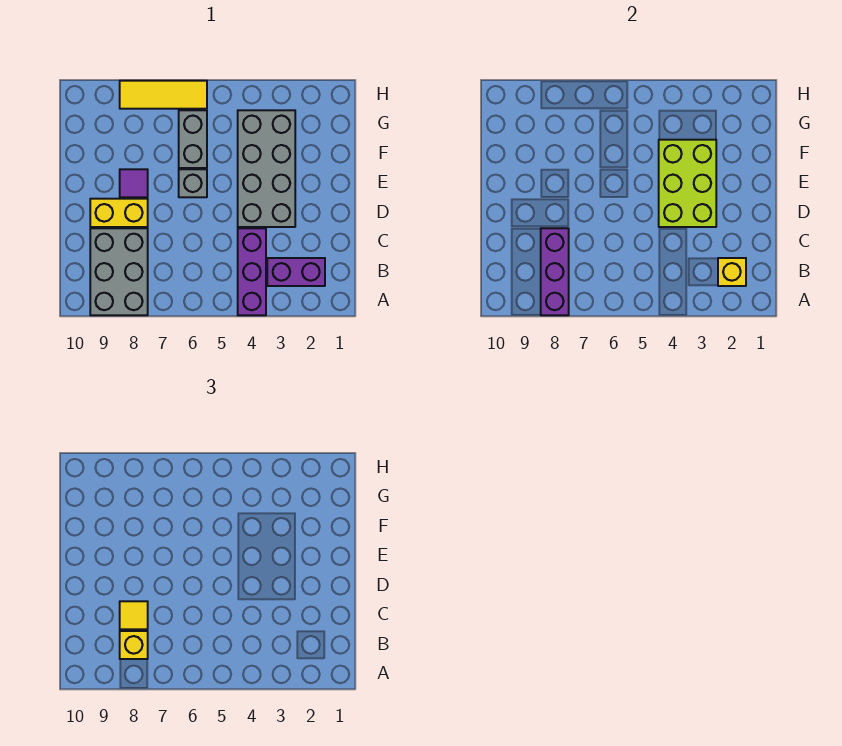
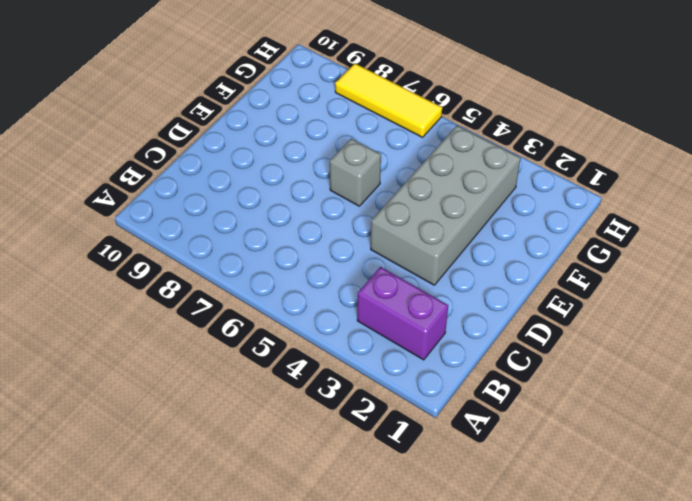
none -> purple brick A4:C4 level 1
none -> grey brick A8:C9 level 1
none -> yellow brick D8:D9 level 1

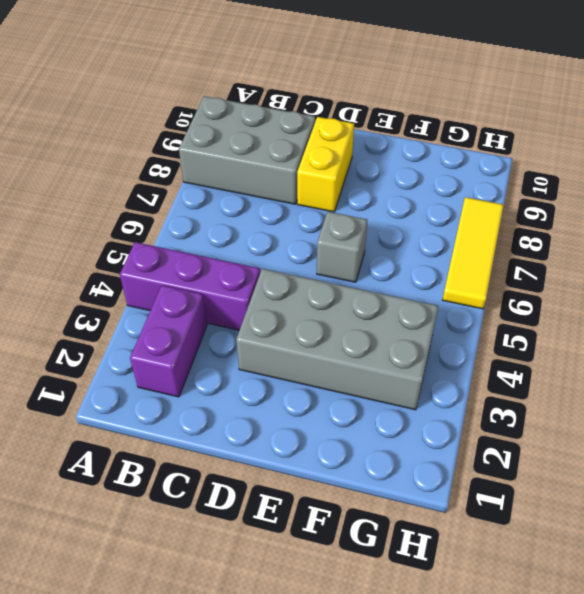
none -> purple tile E8 level 1
none -> grey brick F6:G6 level 1
none -> purple brick A8:C8 level 2

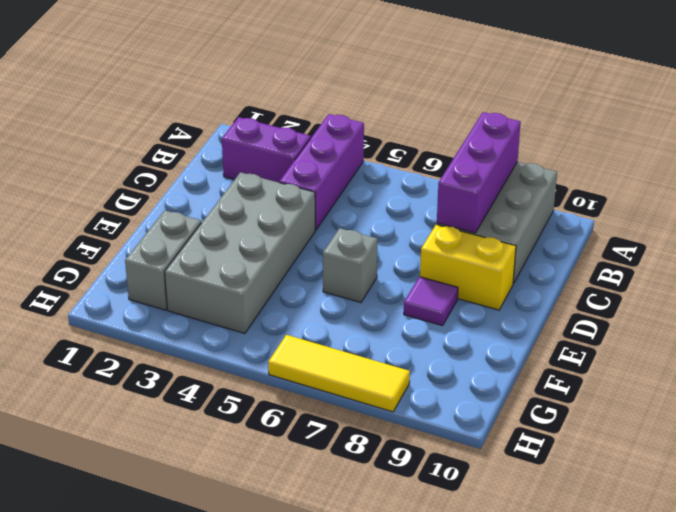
grey brick F2:G2 level 1 -> grey brick F6:G6 level 1
none -> yellow brick B2 level 2
none -> lime brick D3:F4 level 2
none -> yellow brick B8 level 3

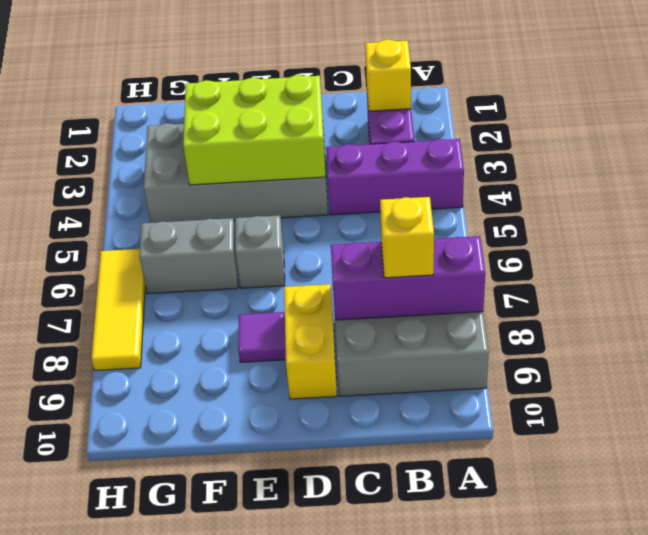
none -> yellow tile C8 level 3

